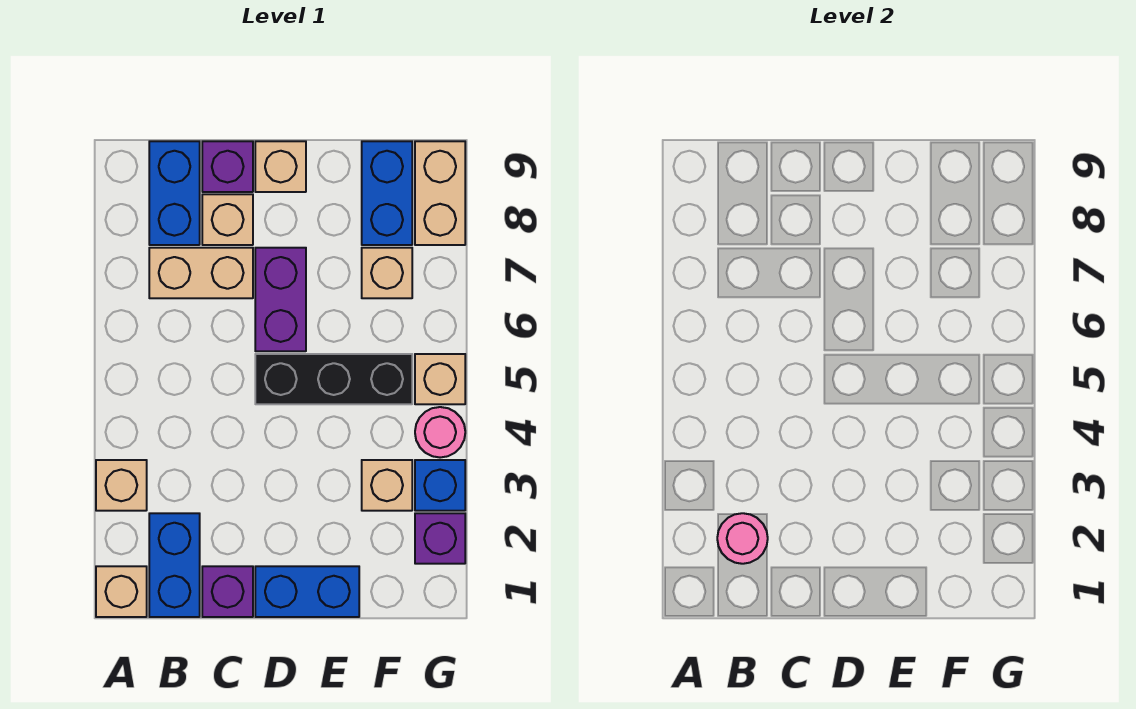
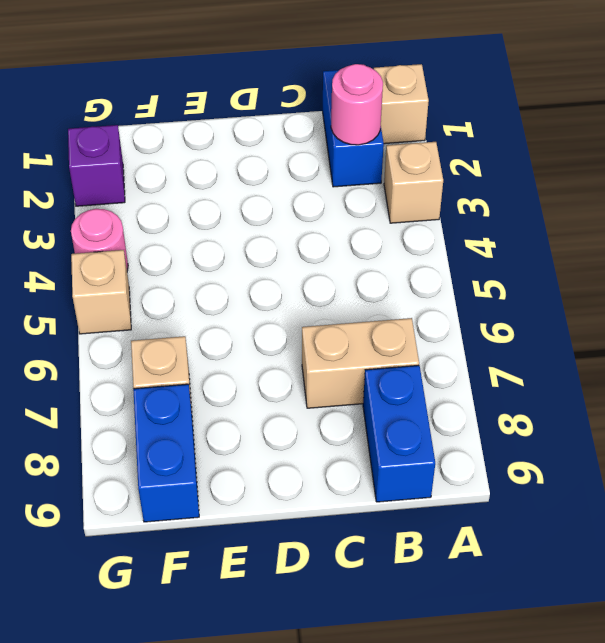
none -> purple brick C1 level 1
none -> tan brick C8 level 1
none -> purple brick C9 level 1

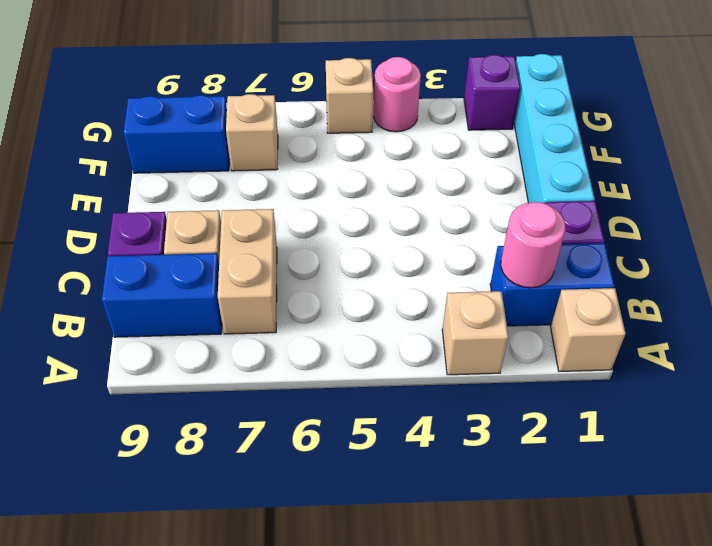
cyan brick D1:G1 level 1 -> blue brick D1:E1 level 1
none -> black brick D5:F5 level 1
none -> purple brick D6:D7 level 1
none -> tan brick D9 level 1

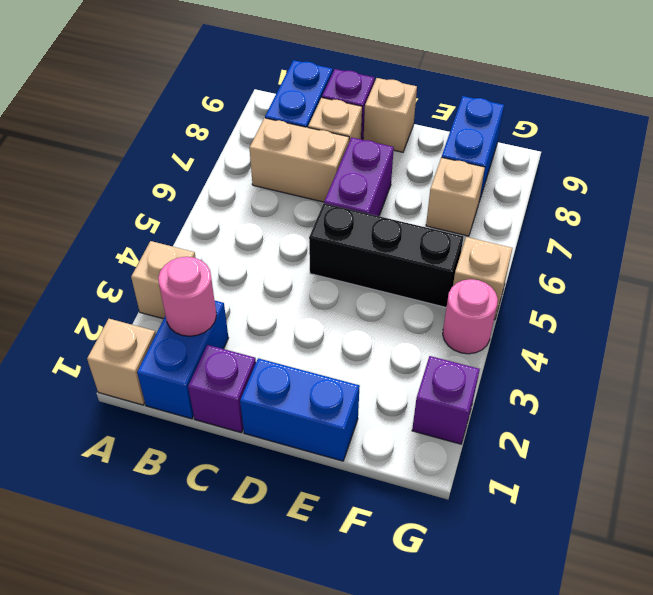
none -> tan brick F3 level 1
none -> blue brick G3 level 1
none -> tan brick G8:G9 level 1

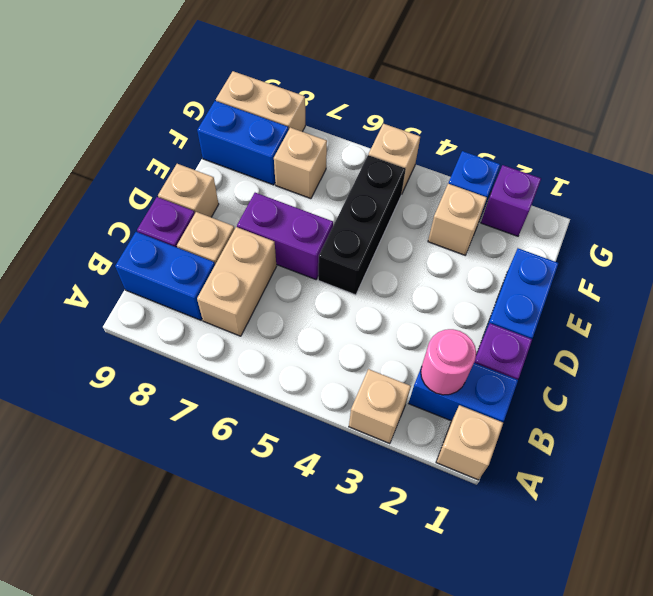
none -> pink round brick G4 level 1

